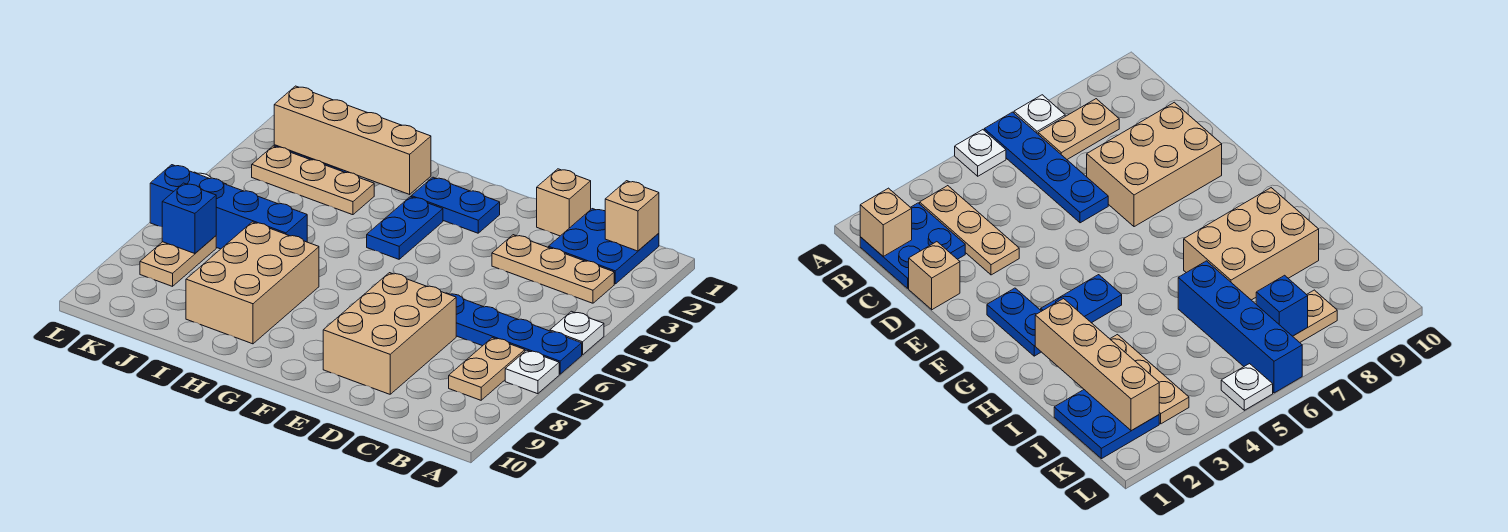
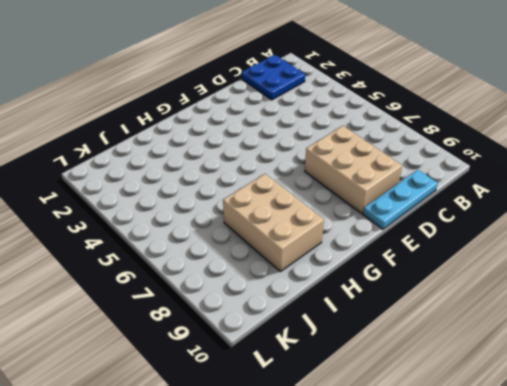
cyan plate C10:E10 level 1 -> none
none -> white plate A5 level 1
none -> blue plate A6:D6 level 1
none -> white plate A7 level 1

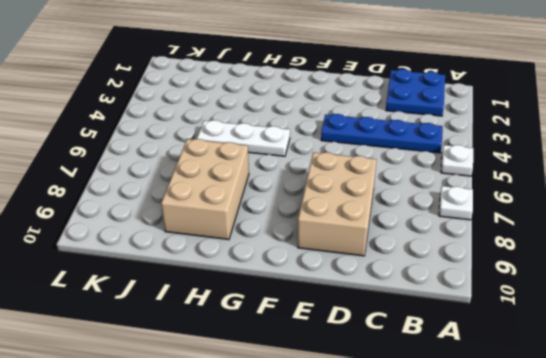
blue plate B4:E4 level 1 -> blue plate A6:D6 level 1
white plate G5:I5 level 1 -> none
none -> tan plate B3:D3 level 1
none -> tan plate B7:B8 level 1
none -> tan brick D1 level 1

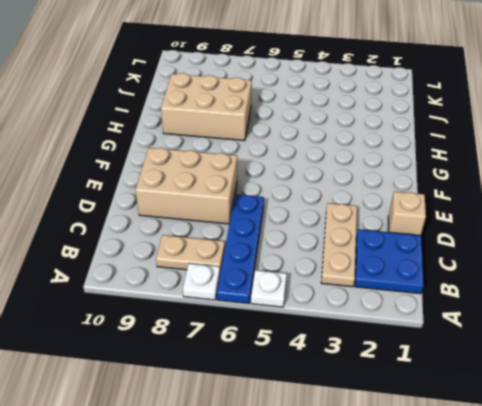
none -> blue plate F2:G2 level 1
none -> blue plate G3:G4 level 1
none -> tan plate I3:K3 level 1

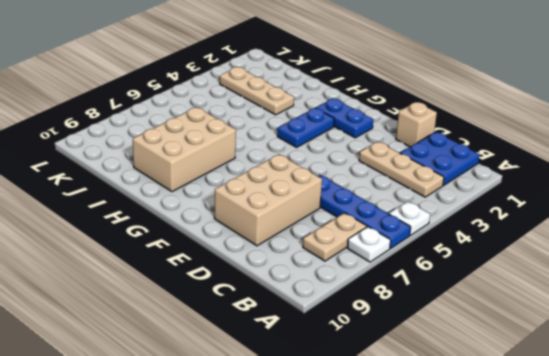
none -> blue brick I6:L6 level 1
none -> blue plate J1:K2 level 1
none -> tan plate K7:K8 level 1

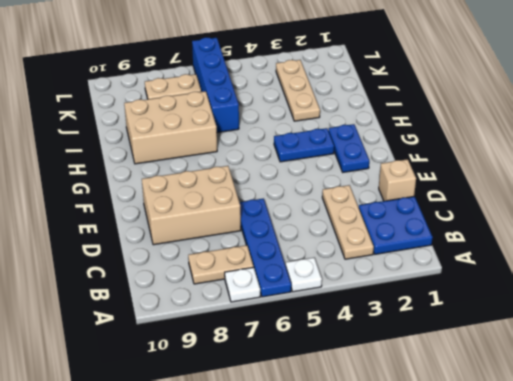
none -> blue plate J1:K2 level 1
none -> white plate L5 level 1
none -> tan brick B1 level 2

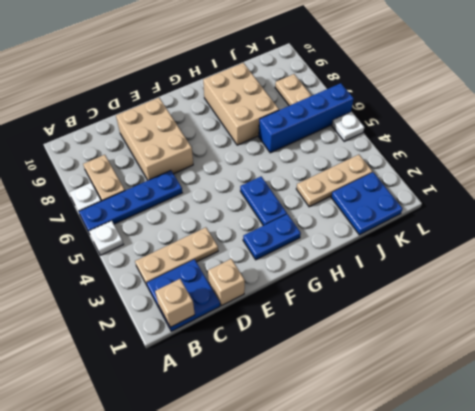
none -> tan brick H2:K2 level 2
none -> blue brick K7 level 2

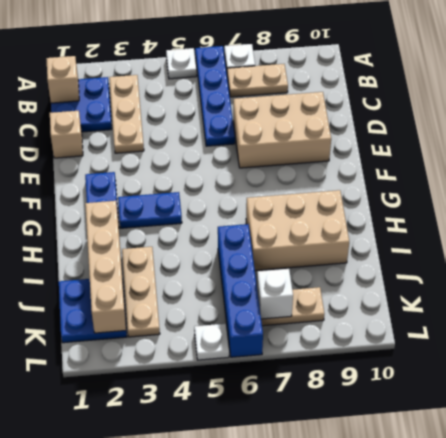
white brick K7 level 2 -> blue brick K7 level 2

